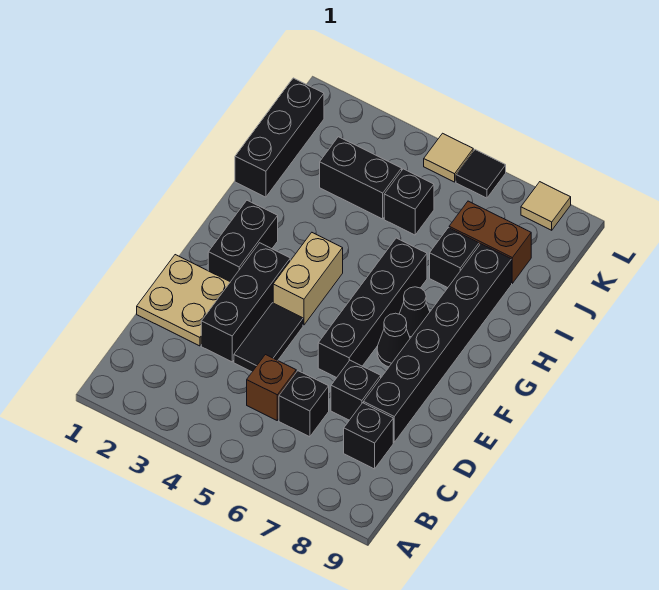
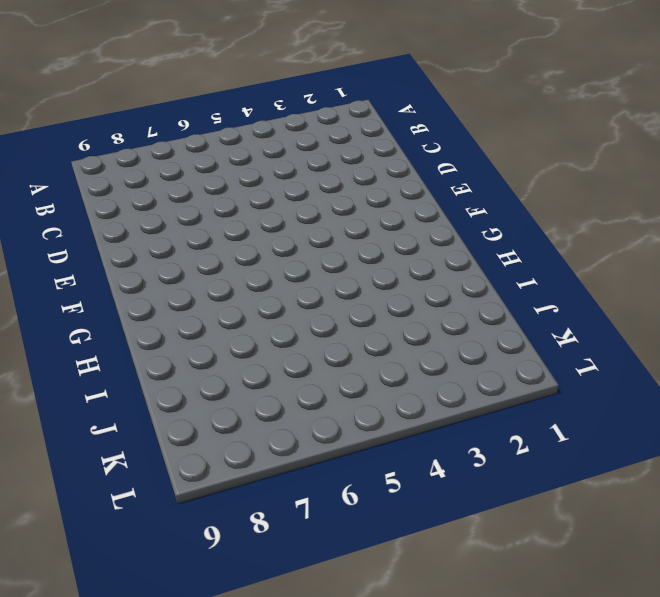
none -> brown brick C5 level 1
none -> black brick C6 level 1
none -> black brick C8 level 1

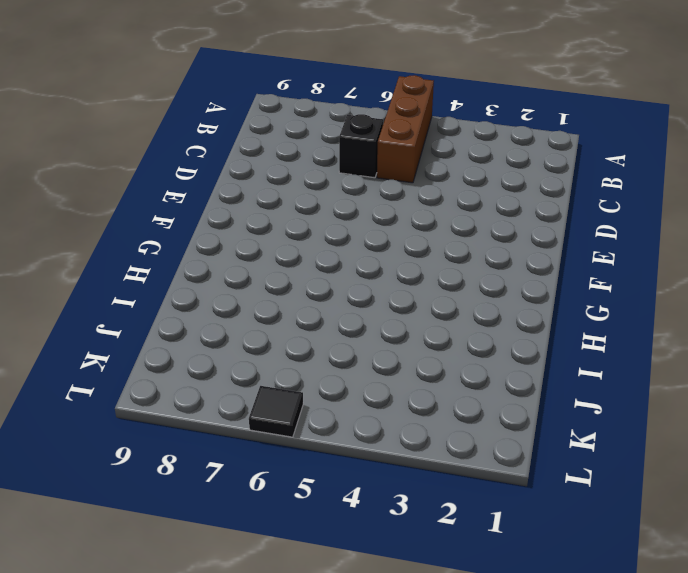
brown brick A5:C5 level 1 -> brown brick C5 level 1
none -> black brick C8 level 1
none -> tan plate D1:E2 level 1
none -> black brick D3:F3 level 1

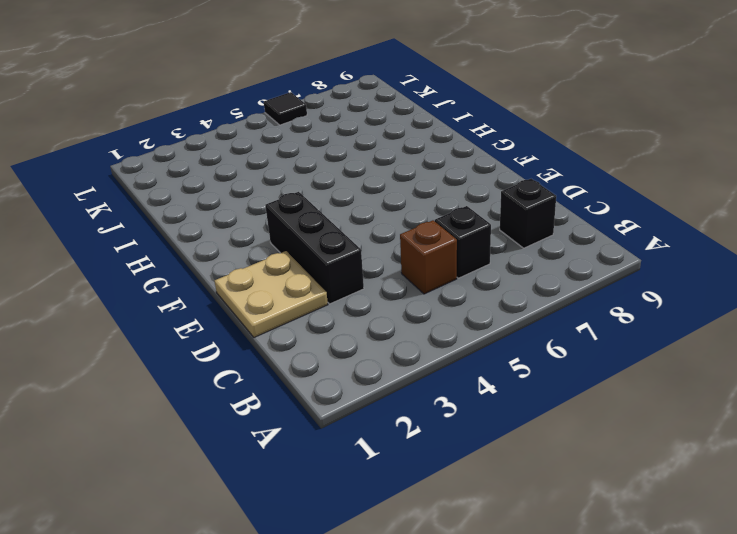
none -> black tile D4:E4 level 1
none -> black brick D7 level 1
none -> black brick D8:I8 level 1

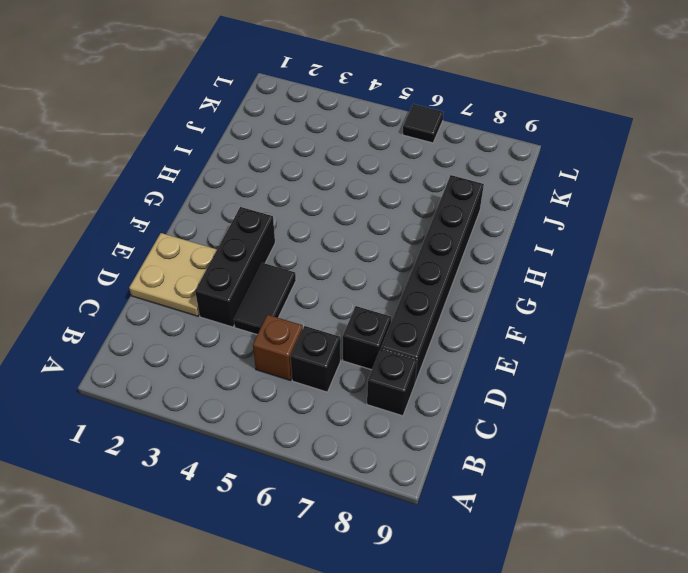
none -> black brick E6:H6 level 1
none -> black brick F2:G2 level 1
none -> tan brick F4:G4 level 1

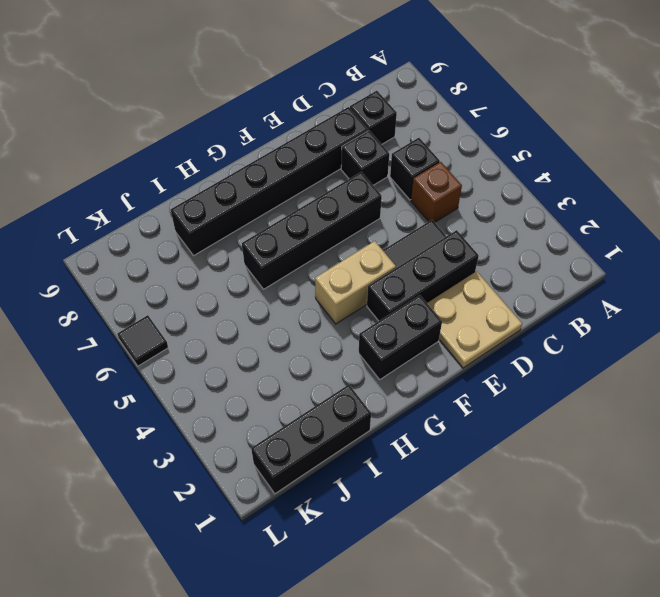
none -> black cone F7 level 1
none -> black cone G7 level 1
none -> black brick I7 level 1

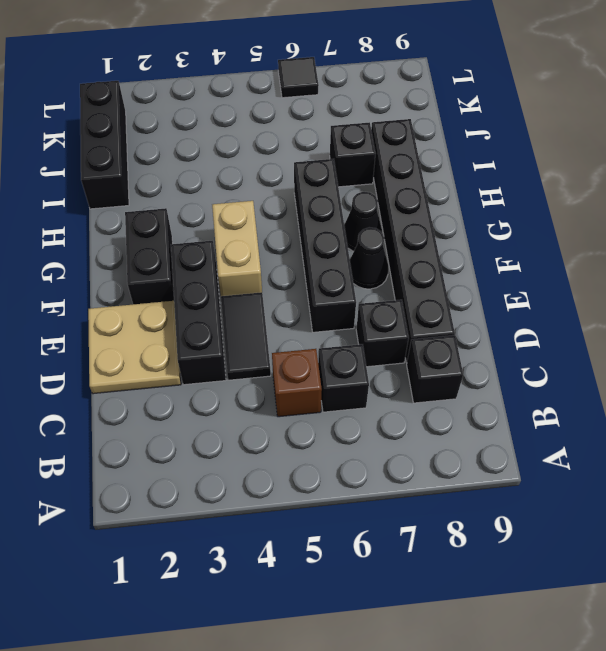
none -> black brick J3:J4 level 1
none -> black brick J5 level 1
none -> brown brick J7:J8 level 1

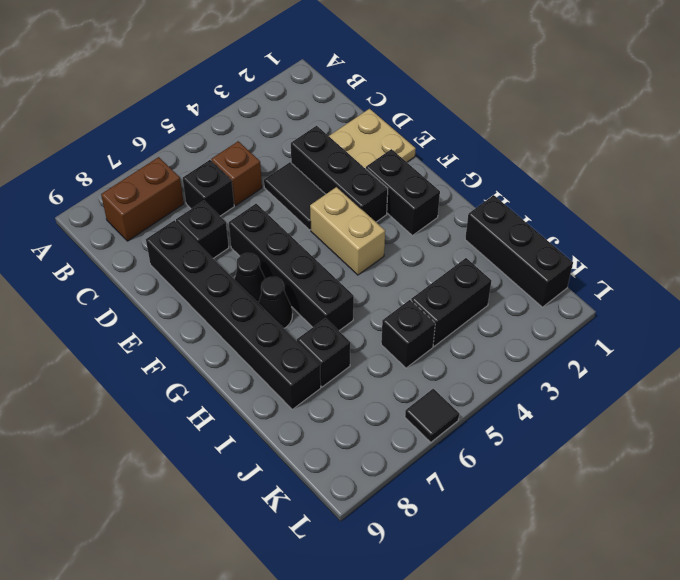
brown brick B7:B8 level 1 -> brown brick J7:J8 level 1
none -> black brick C8 level 1
none -> tan tile L5 level 1
none -> tan tile L8 level 1

